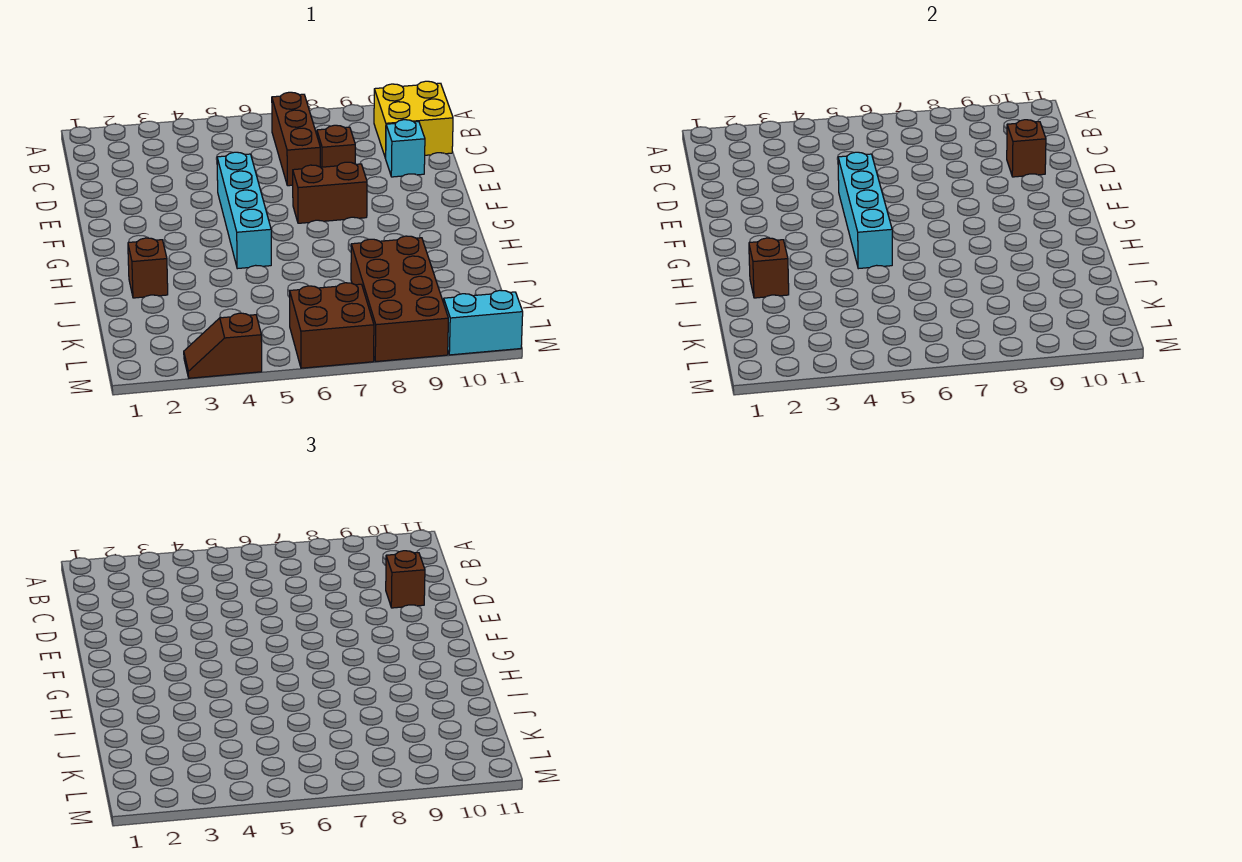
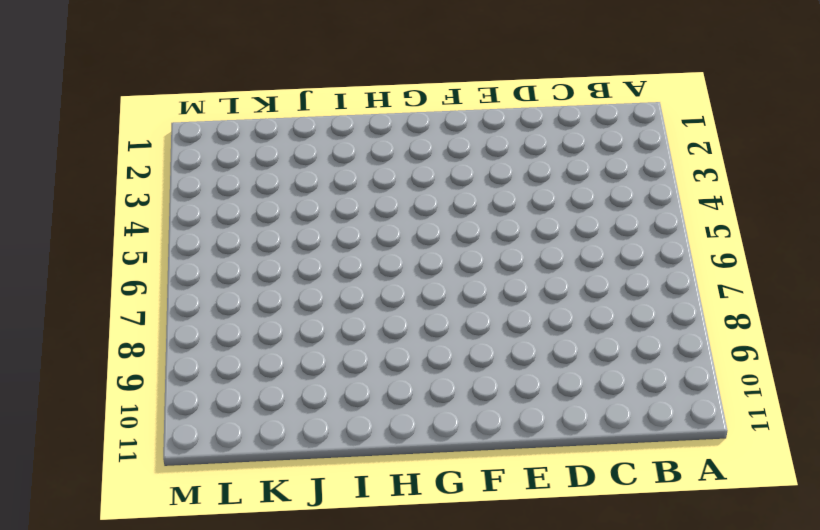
none -> brown brick B7:D7 level 1
none -> yellow brick B10:C11 level 1
none -> brown brick D8 level 1

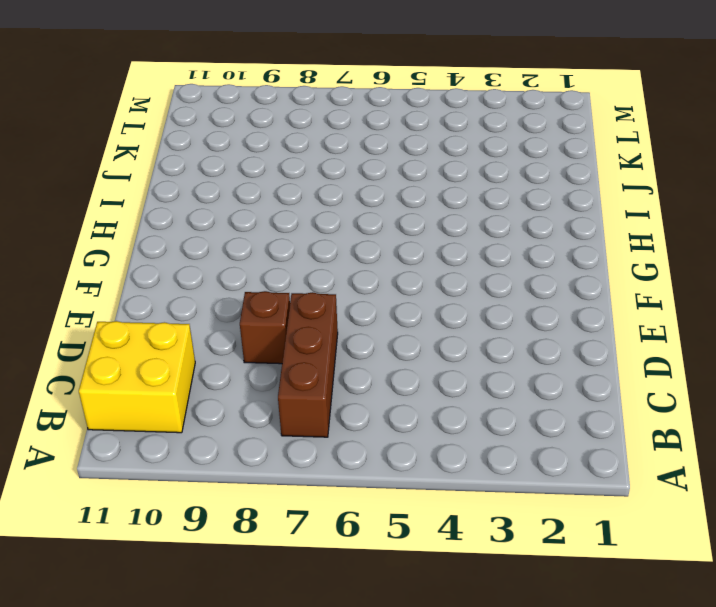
none -> cyan brick D10 level 1
none -> cyan brick E5:H5 level 1
none -> brown brick F7:F8 level 1

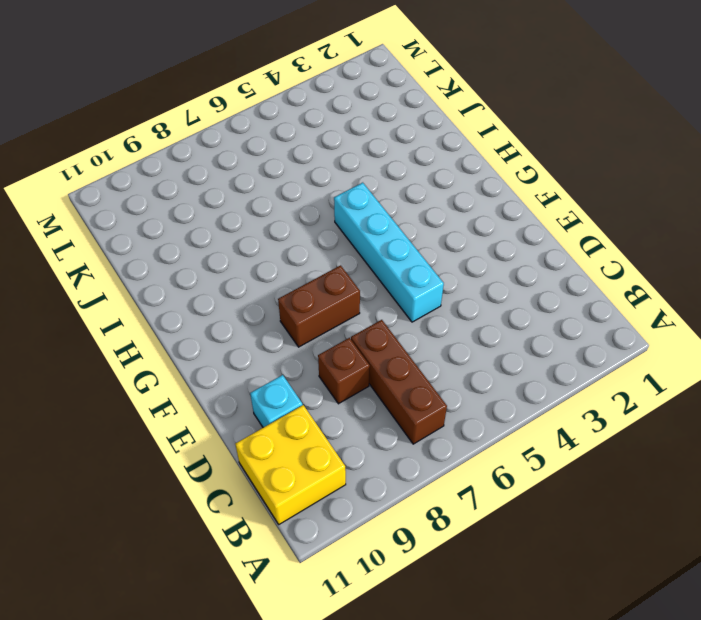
none -> brown brick I2 level 1
none -> brown brick J8:M9 level 1
none -> brown brick L6:M7 level 1

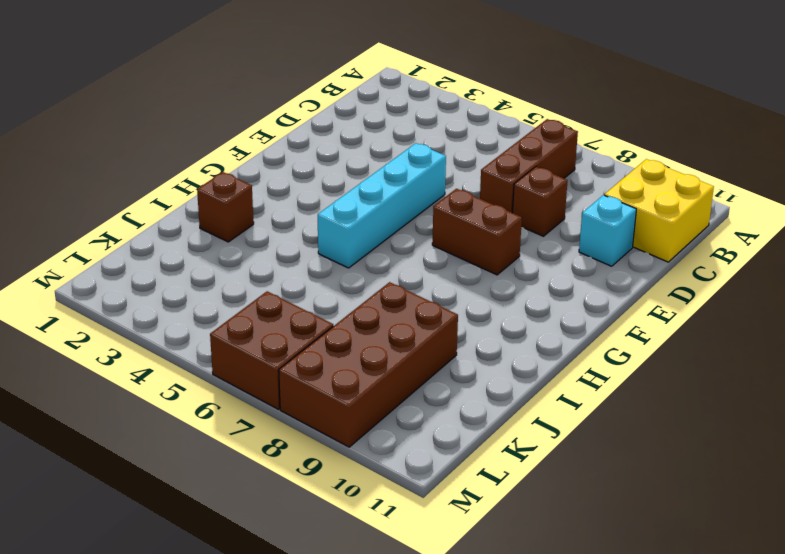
none -> brown slope M3:M4 level 1 top 4
none -> cyan brick M10:M11 level 1
none -> brown brick D10 level 2

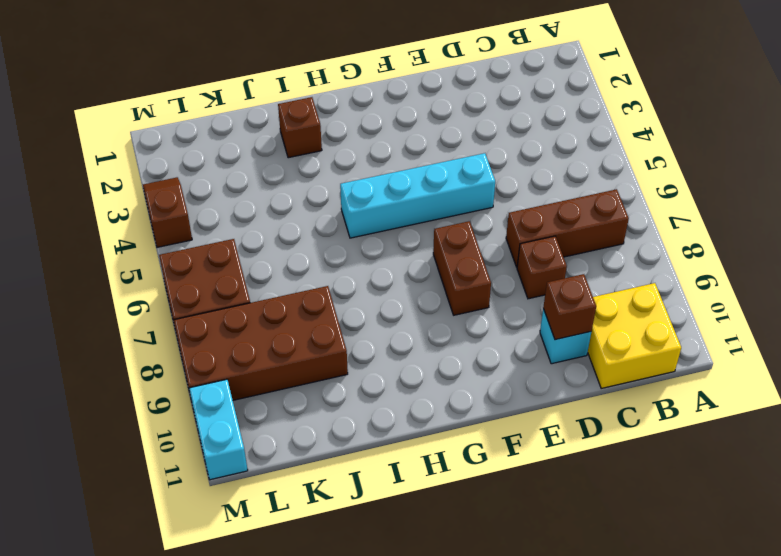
none -> cyan brick E5:H5 level 2
none -> brown brick I2 level 2
none -> brown brick D10 level 3

